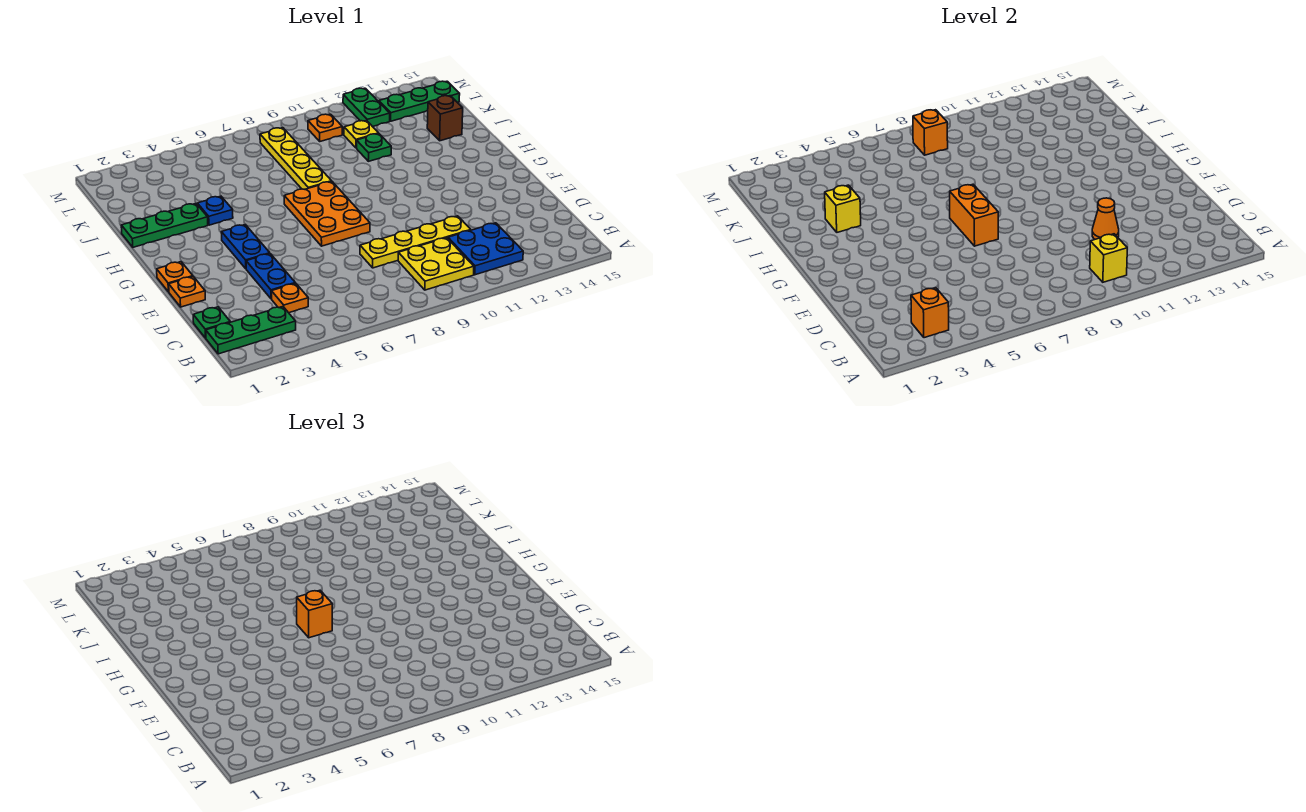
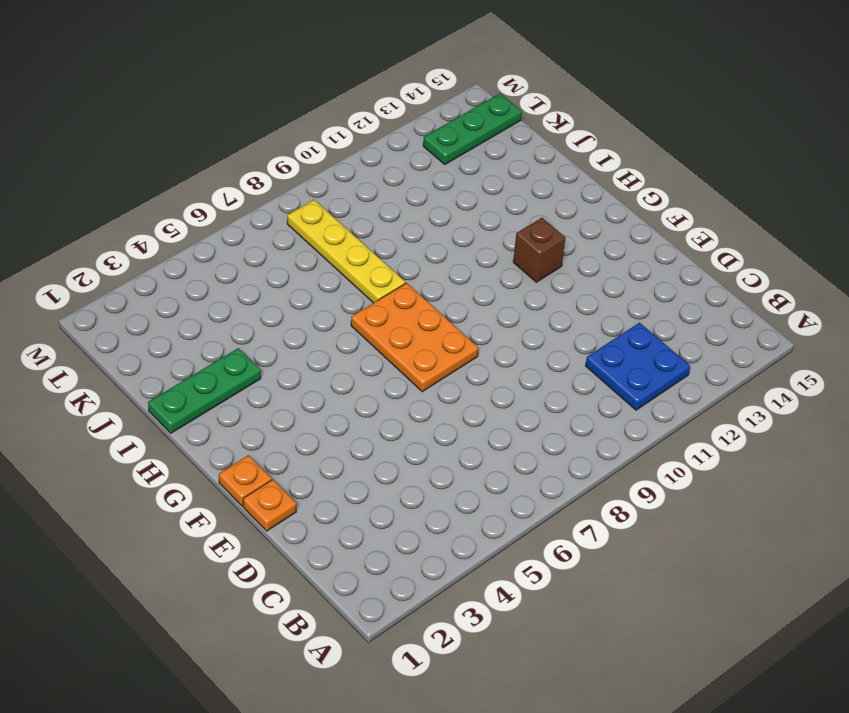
brown brick G12 level 1 -> brown brick J14 level 1
none -> green plate B1:B3 level 1
none -> yellow plate B9:C10 level 1
none -> green plate C1 level 1

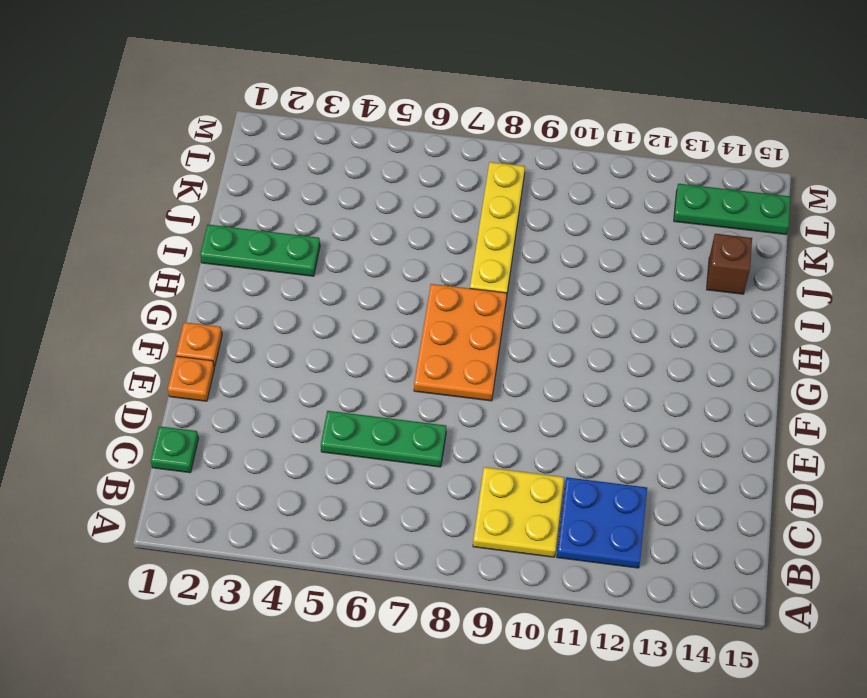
green plate D5:D7 level 1 -> green plate B1:B3 level 1
none -> orange plate C4 level 1
none -> blue plate D4:E4 level 1
none -> yellow plate D8:D11 level 1

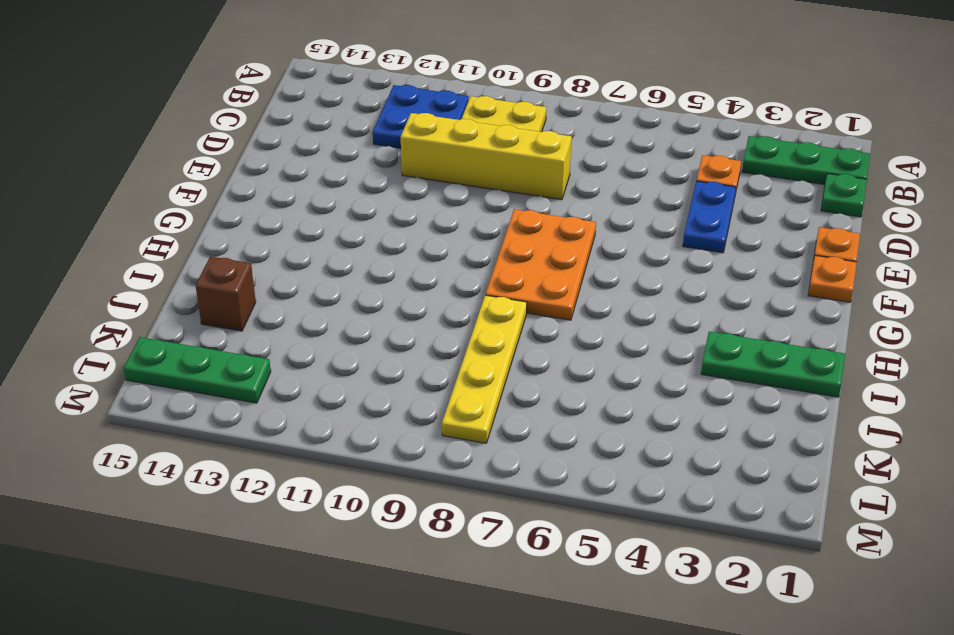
yellow brick D8:D11 level 1 -> yellow plate D8:D11 level 1
none -> blue plate F4:G4 level 1
none -> blue plate I4 level 1
none -> green plate J11 level 1

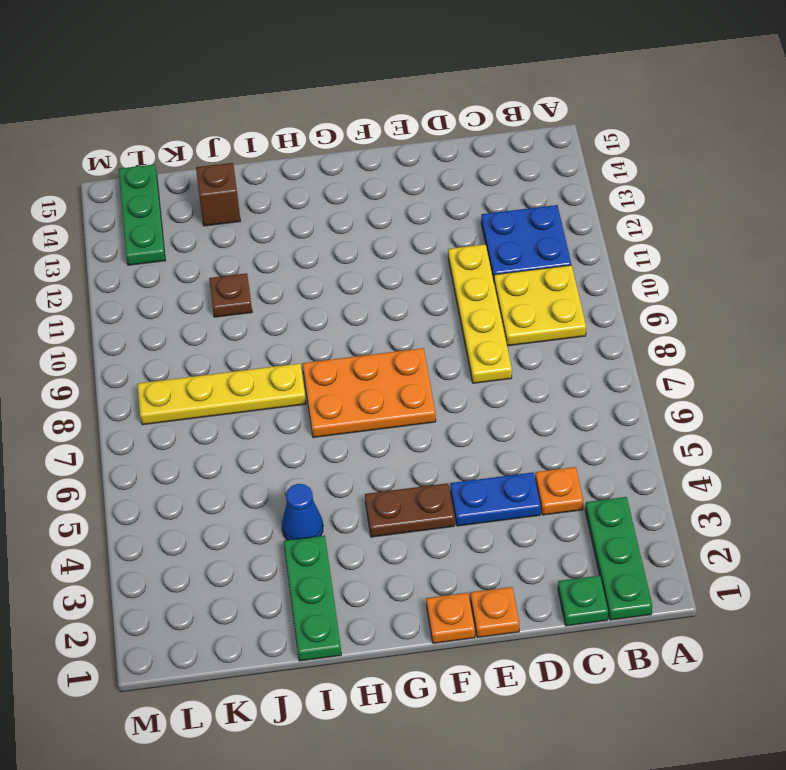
brown plate F4:G4 level 1 -> blue plate F4:G4 level 1
blue cone I4 level 1 -> blue plate I4 level 1
brown plate J11 level 1 -> green plate J11 level 1
none -> yellow plate K11 level 1
none -> orange plate L10 level 1
none -> green plate L12:M12 level 1

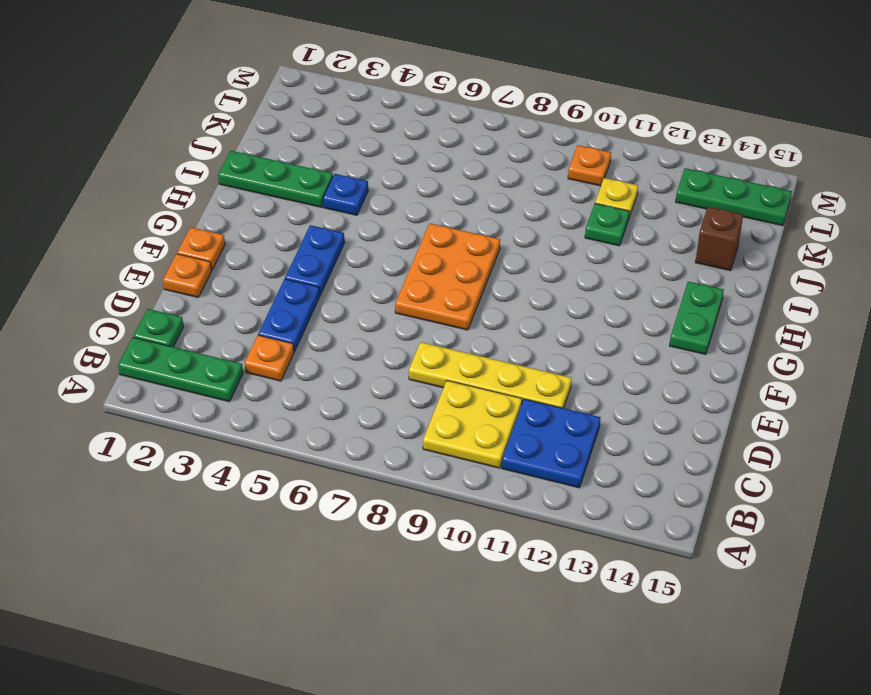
green plate G14:H14 level 1 -> green plate L12:M12 level 1
none -> yellow plate I8:L8 level 1
none -> orange brick B3 level 2
none -> yellow brick B10 level 2

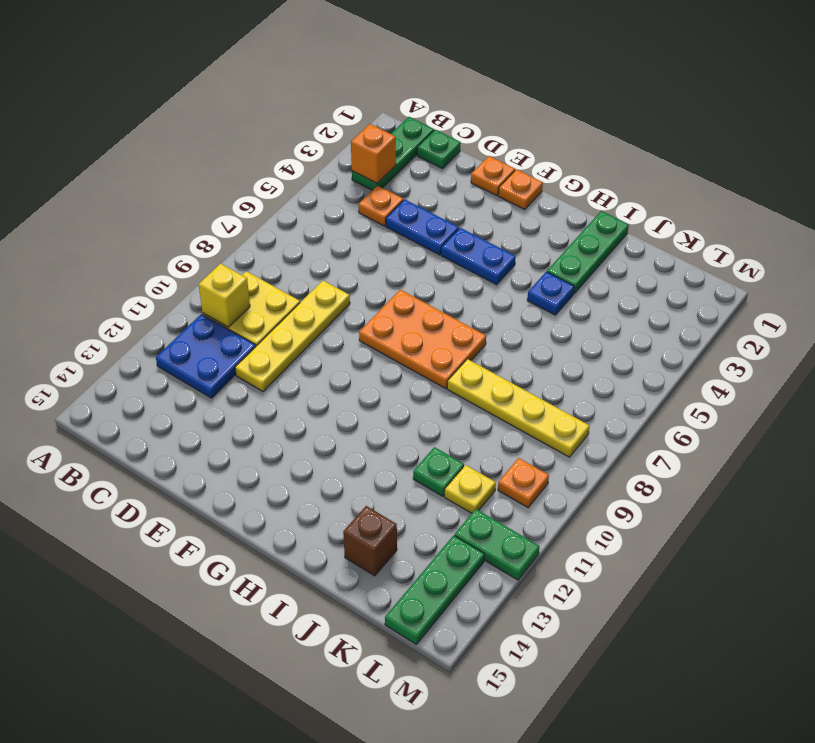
none -> orange cone D11 level 2
none -> orange brick F7:G7 level 2
none -> yellow brick I3 level 2

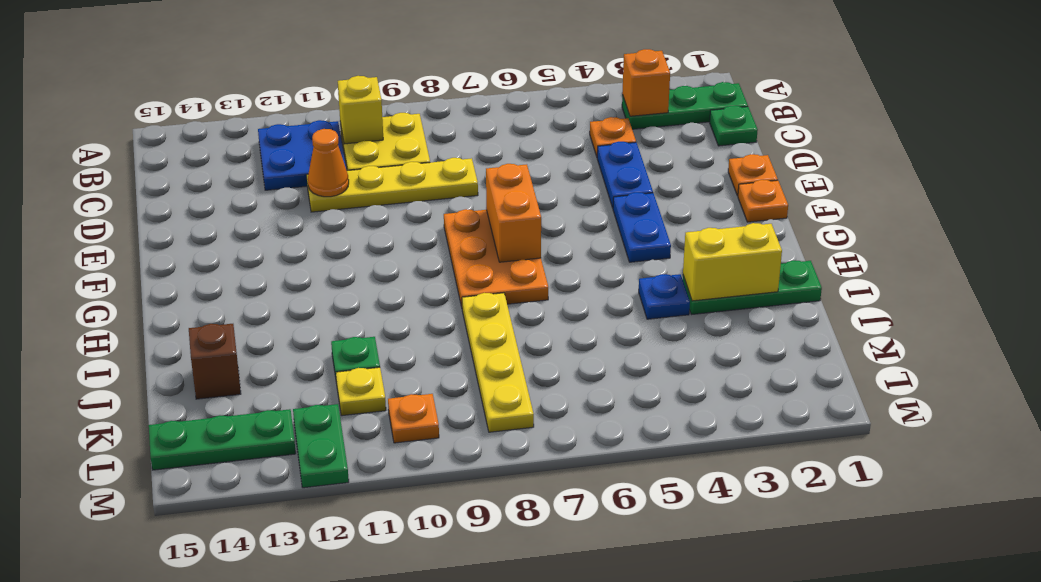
yellow brick I2:I3 level 2 -> yellow brick I3 level 2
none -> orange brick L8 level 2
none -> orange brick G7 level 3

